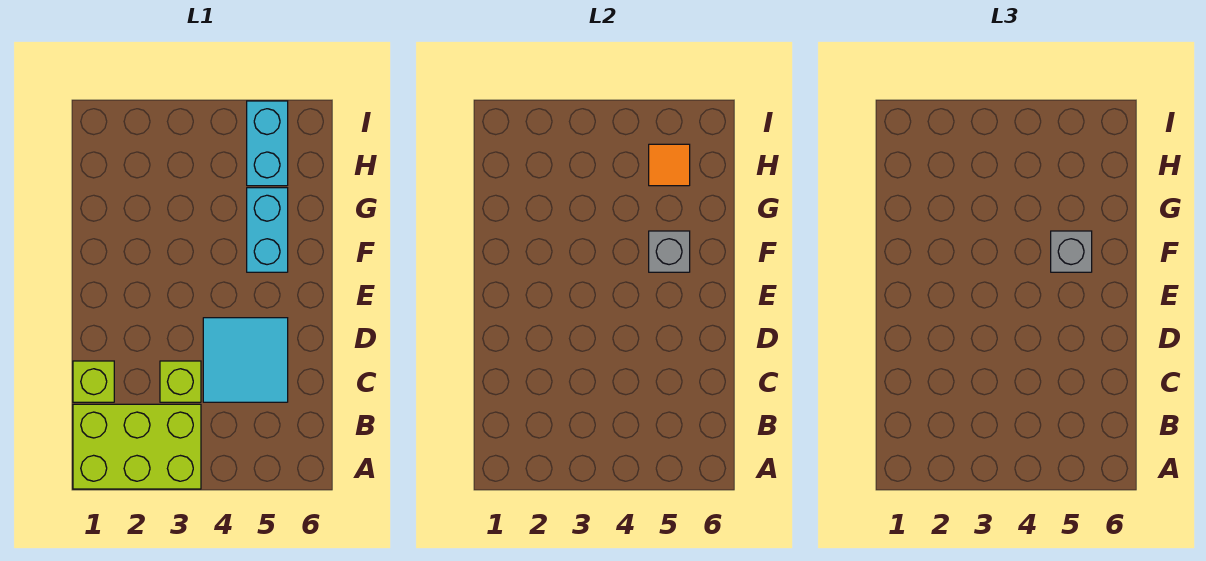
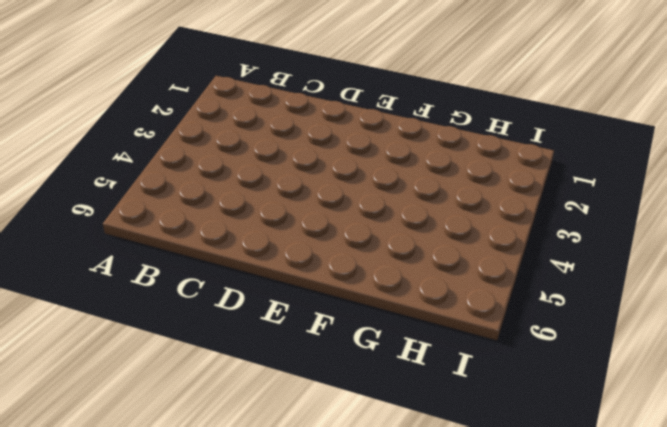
none -> lime brick A1:B3 level 1
none -> lime brick C1 level 1

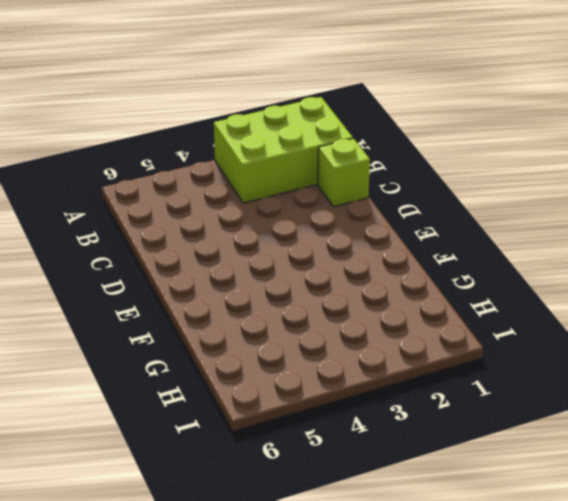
none -> lime brick C3 level 1
none -> cyan tile C4:D5 level 1

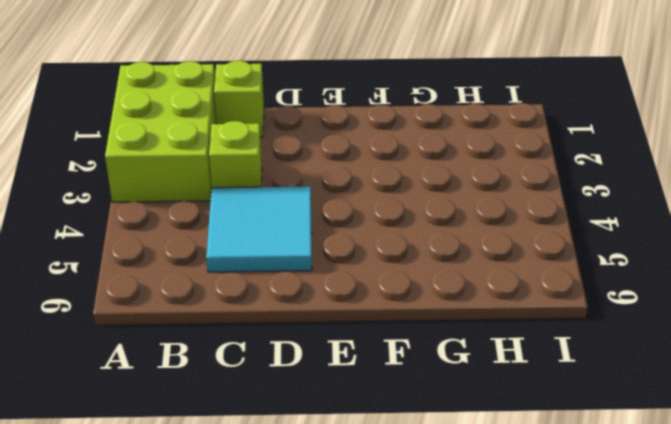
none -> cyan brick F5:G5 level 1
none -> cyan brick H5:I5 level 1

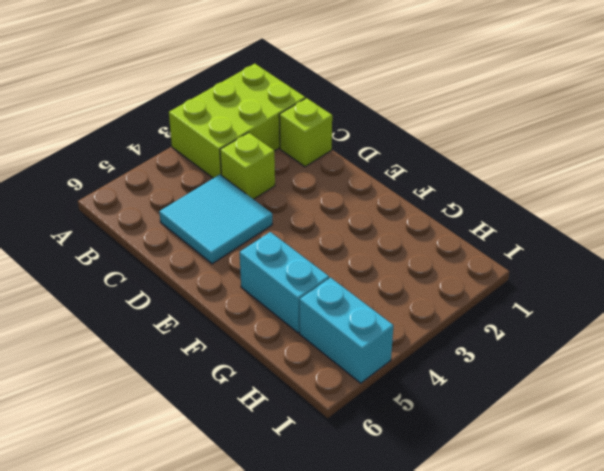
none -> grey brick F5 level 2
none -> orange tile H5 level 2

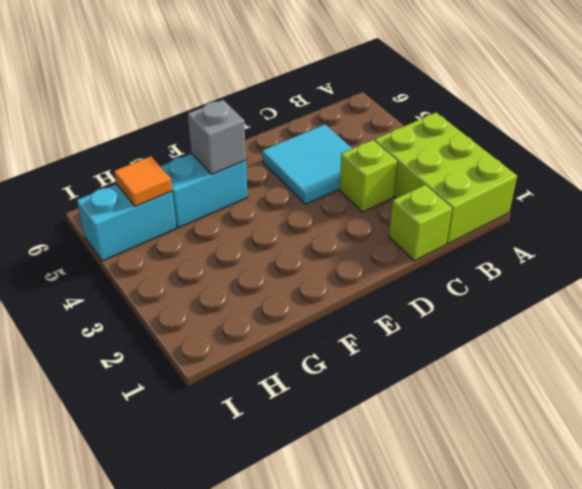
none -> grey brick F5 level 3

